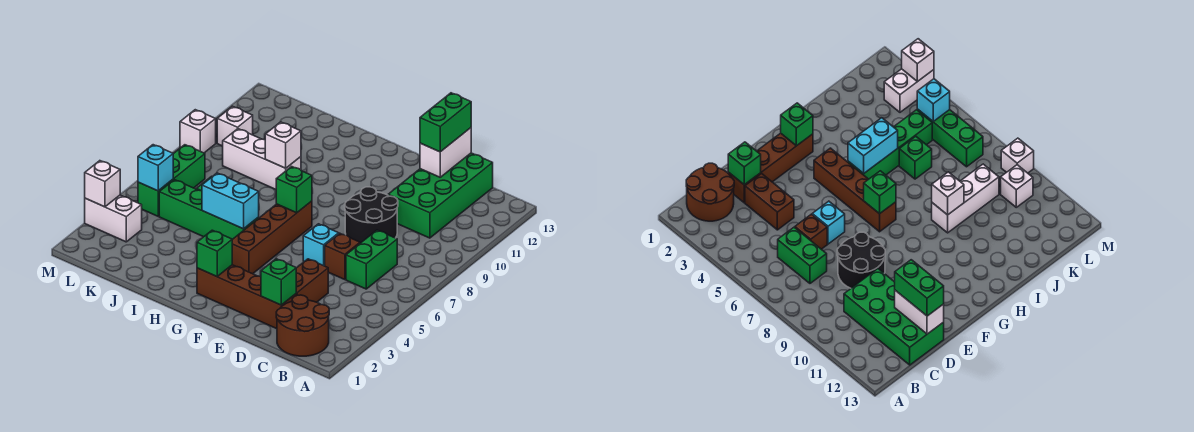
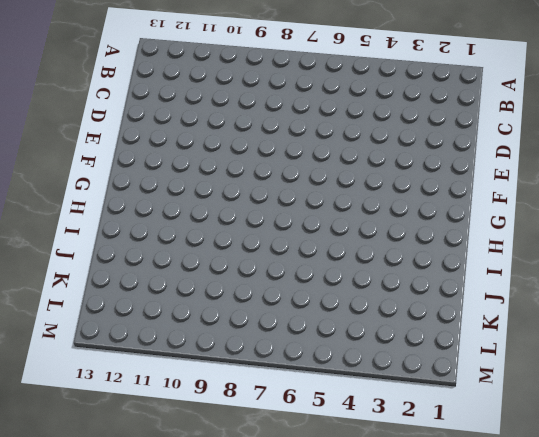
none -> brown round brick B1:C2 level 1
none -> green brick C6:C7 level 1
none -> green brick C10:D13 level 1

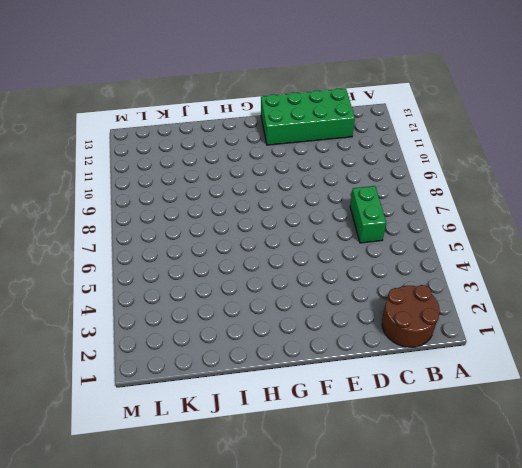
green brick C12:F13 level 1 -> green brick C10:D13 level 1
none -> brown brick D2:G2 level 1
none -> brown brick D3:D4 level 1
none -> brown brick D6 level 1

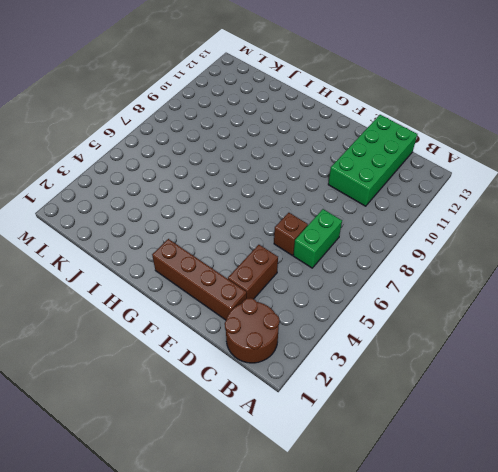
none -> black round brick D8:E9 level 1
none -> cyan brick E6 level 1
none -> brown brick G4:G7 level 1

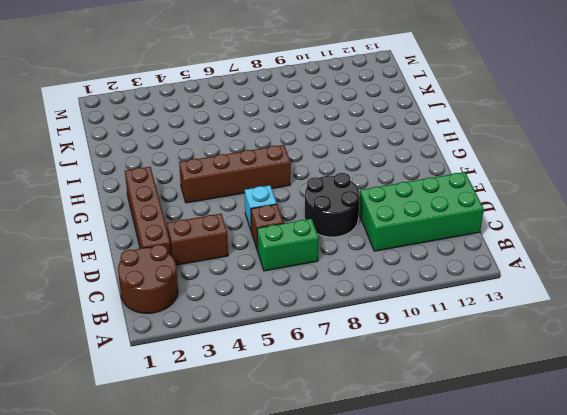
none -> green brick H5:K5 level 1
none -> white brick I9:K9 level 1
none -> green brick J6 level 1

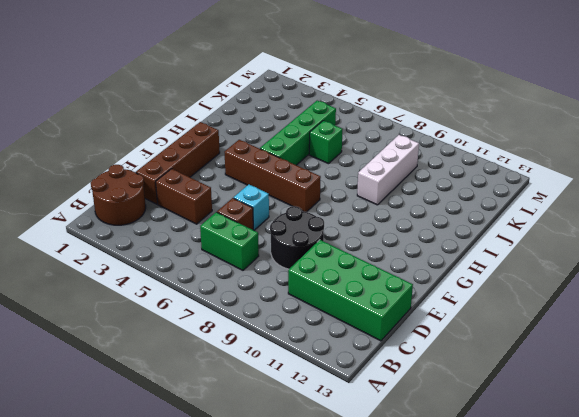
none -> white brick L3:M3 level 1
none -> green brick L5:L7 level 1
none -> white brick L10 level 1

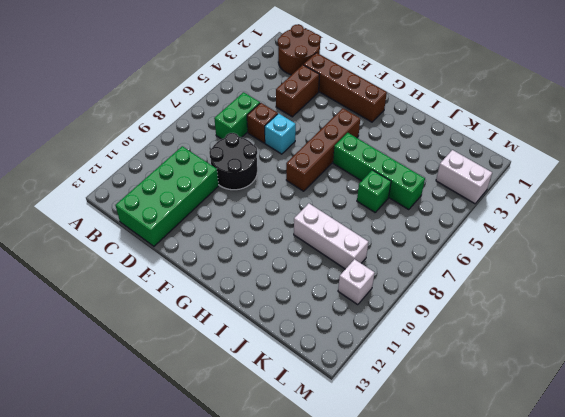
none -> green brick L5:L7 level 1
none -> white brick M9 level 1
none -> green brick D2 level 2

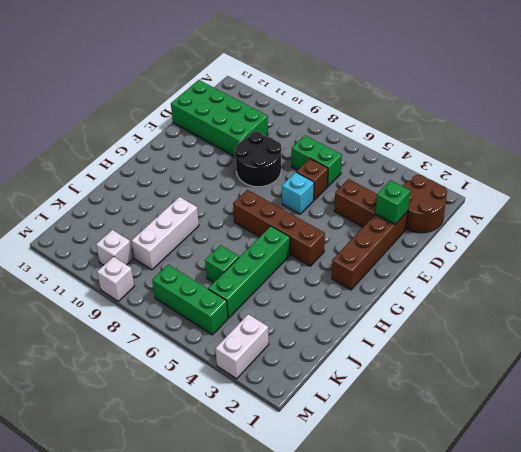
none -> white brick D12:D13 level 2
none -> green brick G2 level 2
none -> green brick G7 level 2

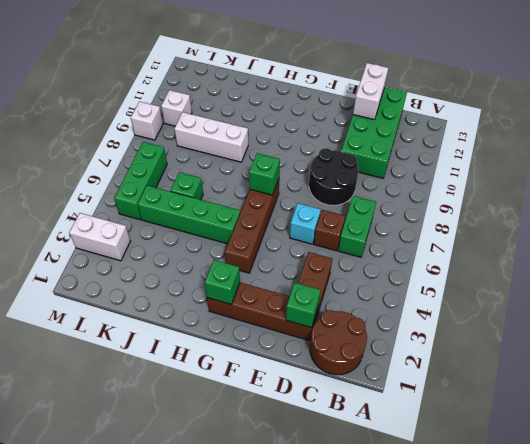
none -> cyan brick H5:I5 level 2
none -> white brick I9 level 2
none -> cyan brick L5 level 2

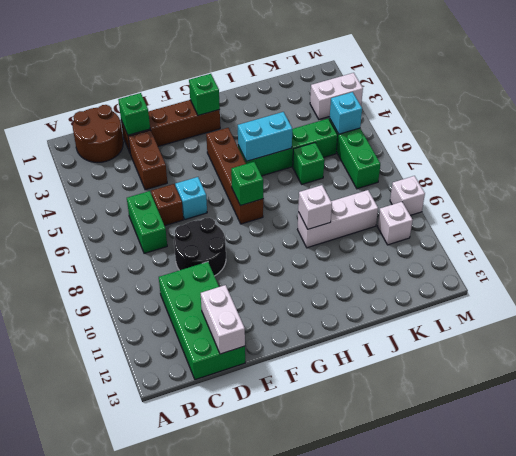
none -> white brick M3 level 2
none -> green brick D12:D13 level 3

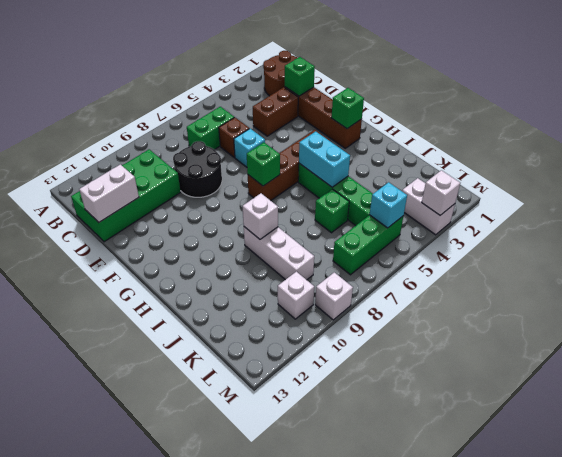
none -> green brick D12:D13 level 3

